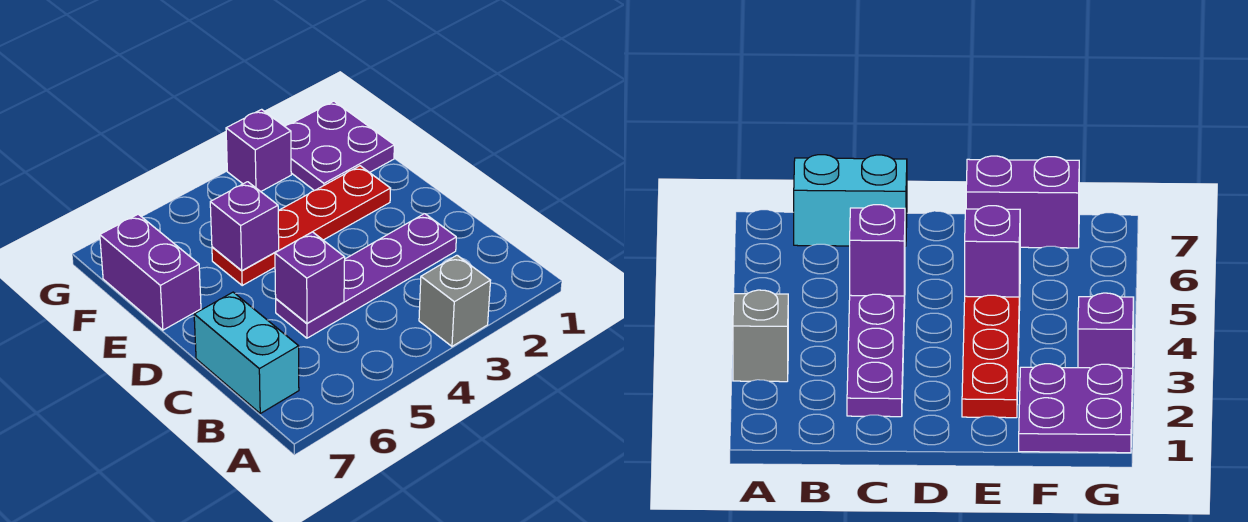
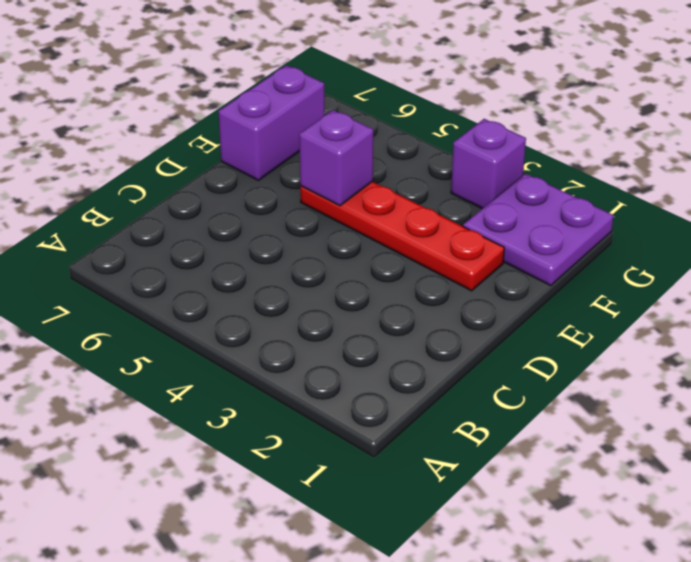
none -> grey brick A3 level 1
none -> cyan brick B7:C7 level 1

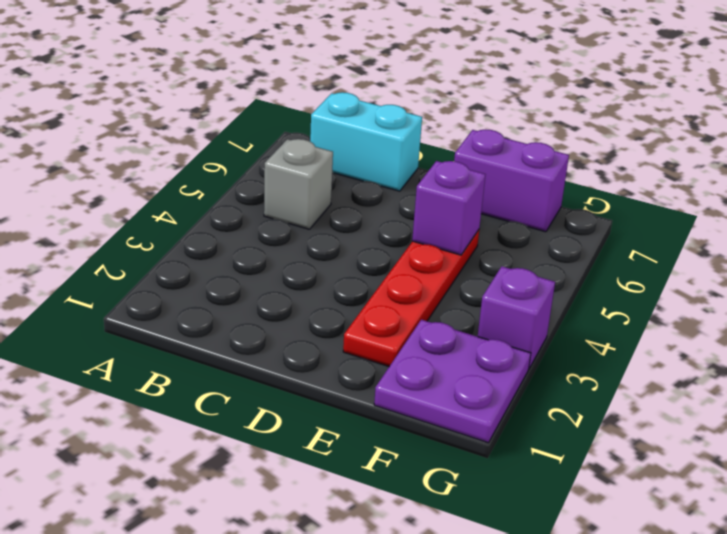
grey brick B5 level 1 -> grey brick A3 level 1
none -> purple plate C2:C5 level 1
none -> purple brick C5 level 2

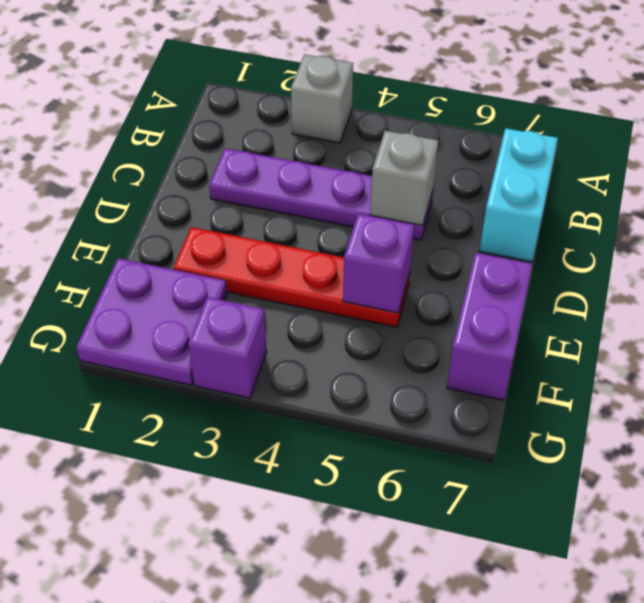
grey brick C5 level 2 -> purple brick C5 level 2

